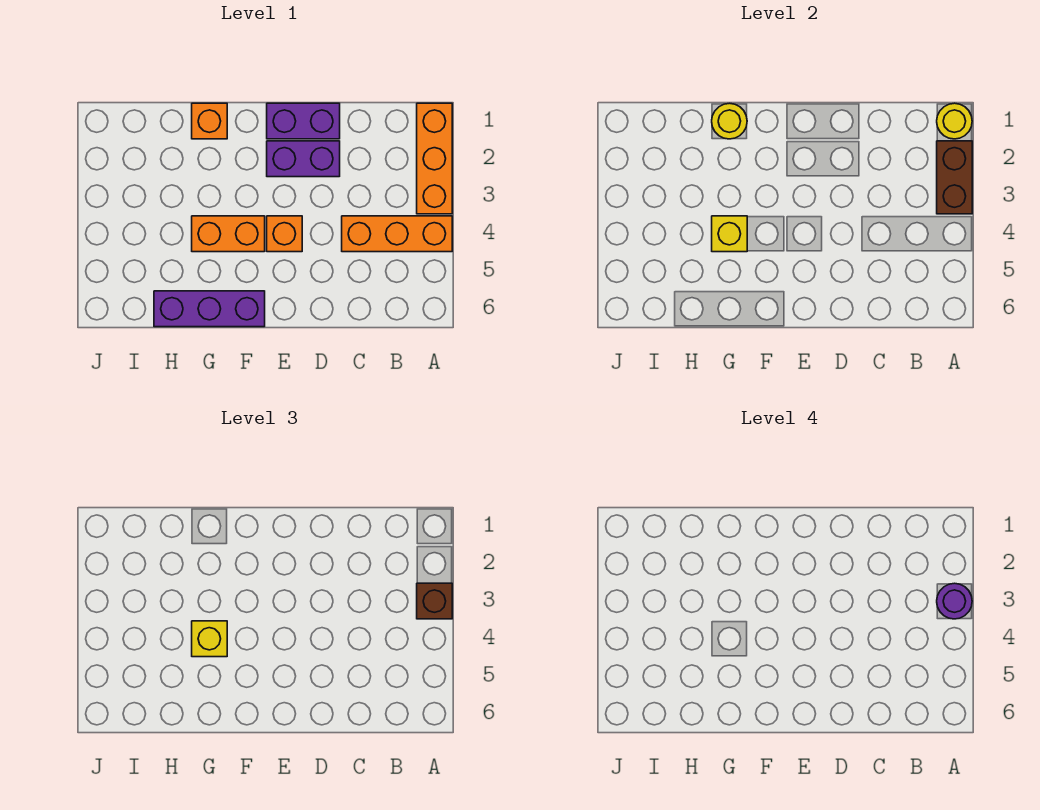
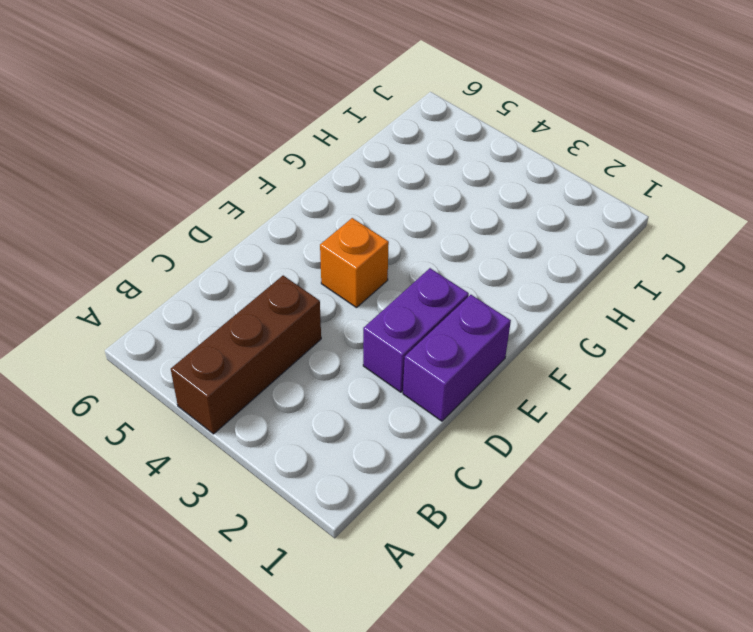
brown brick A4:C4 level 1 -> orange brick A4:C4 level 1
none -> orange brick A1:A3 level 1
none -> orange brick F4:G4 level 1
none -> purple brick F6:H6 level 1

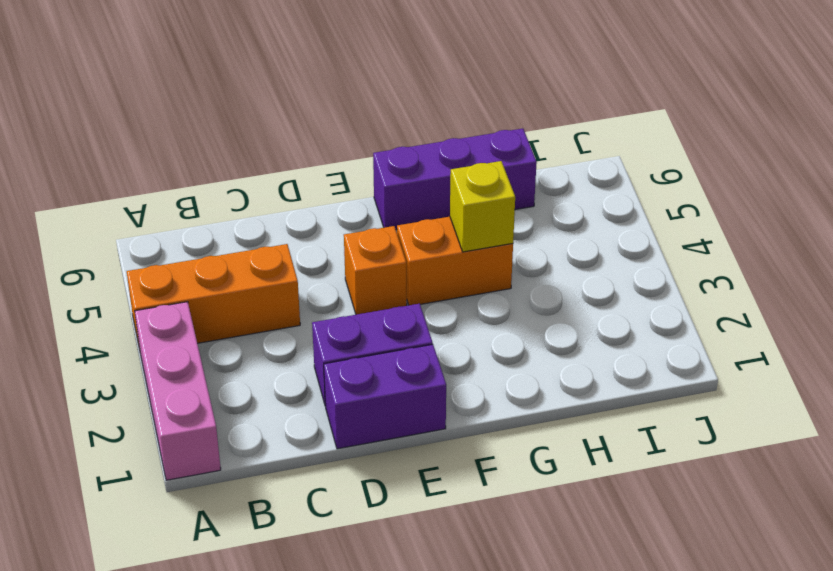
pink brick A1:A3 level 1 -> orange brick A1:A3 level 1
none -> orange brick G1 level 1
none -> yellow round brick A1 level 2
none -> brown brick A2:A3 level 2

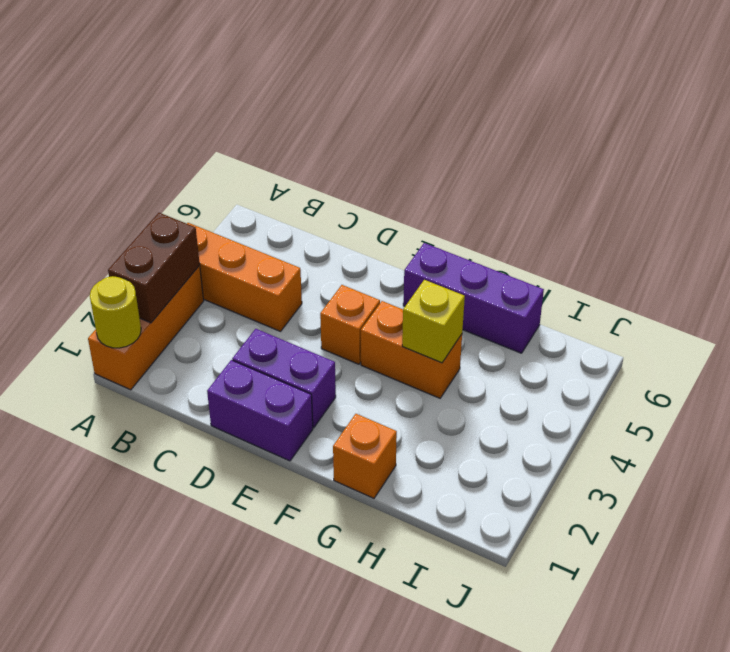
none -> yellow round brick G1 level 2
none -> brown brick A3 level 3
none -> yellow brick G4 level 3

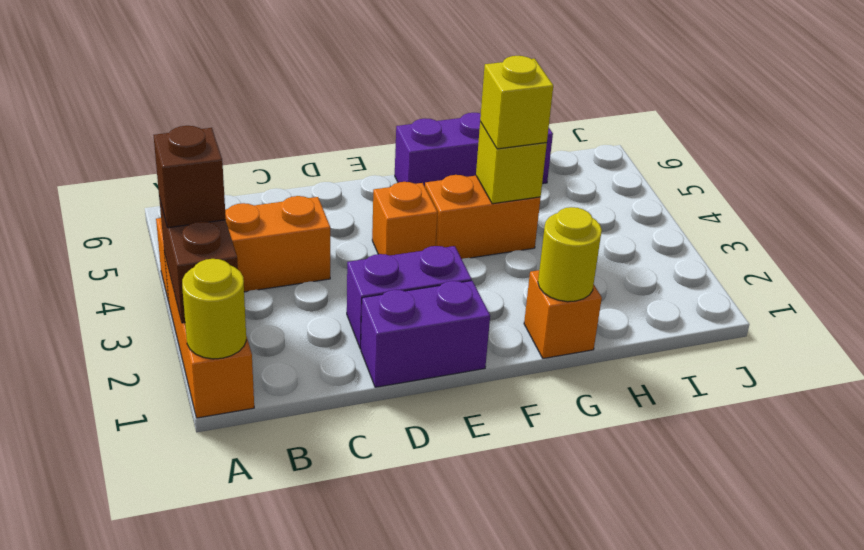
none -> purple round brick A3 level 4

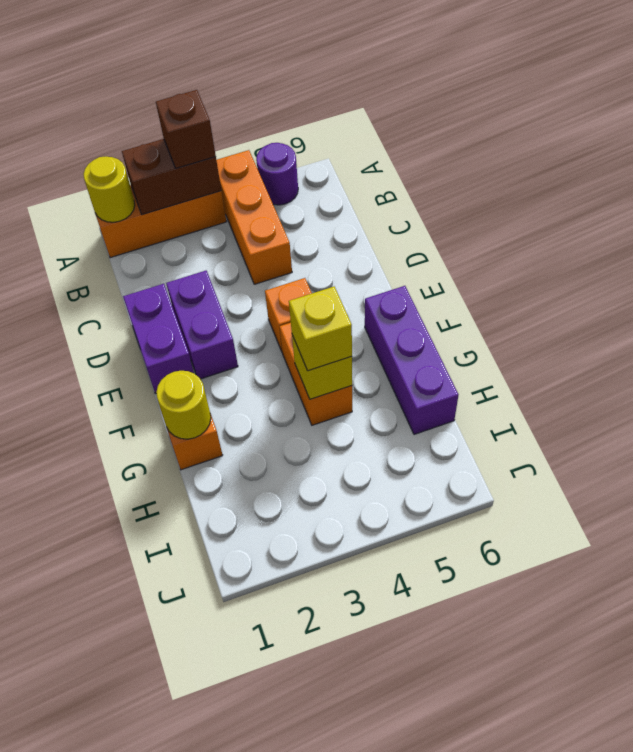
purple round brick A5 level 1 -> purple round brick A3 level 4

